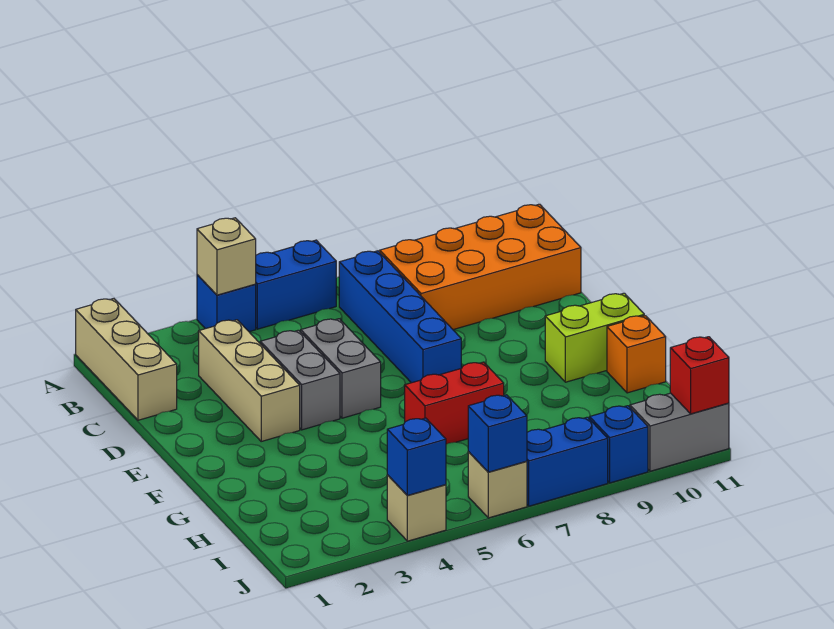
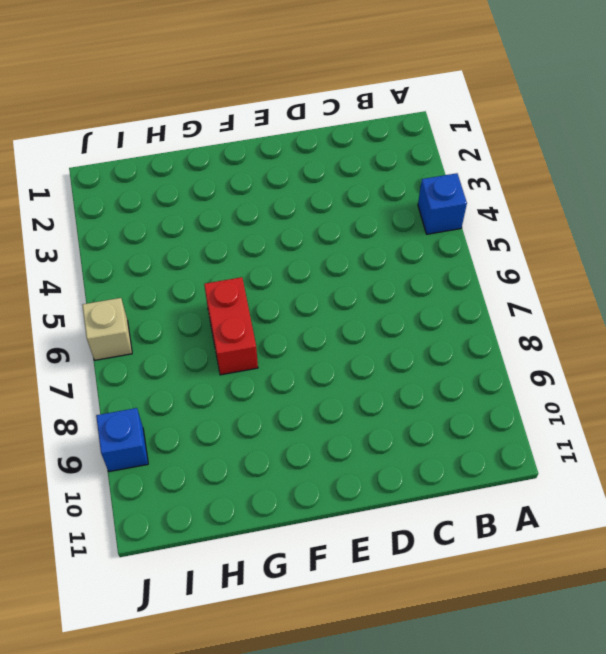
none -> tan brick A1:C1 level 1
none -> blue brick A5:A6 level 1
none -> blue brick B7:E7 level 1

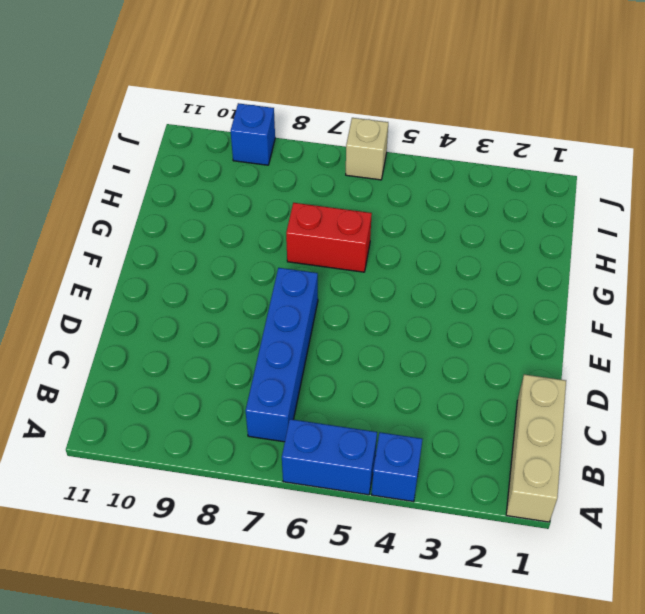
none -> orange brick B8:C11 level 1
none -> tan brick C3:E3 level 1
none -> grey brick D4:E4 level 1

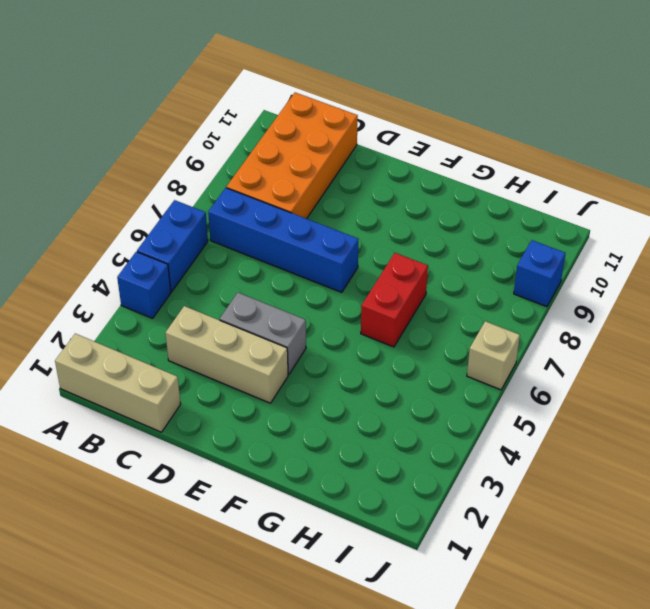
none -> grey brick D5:E5 level 1
none -> lime brick F10:F11 level 1
none -> orange brick G11 level 1

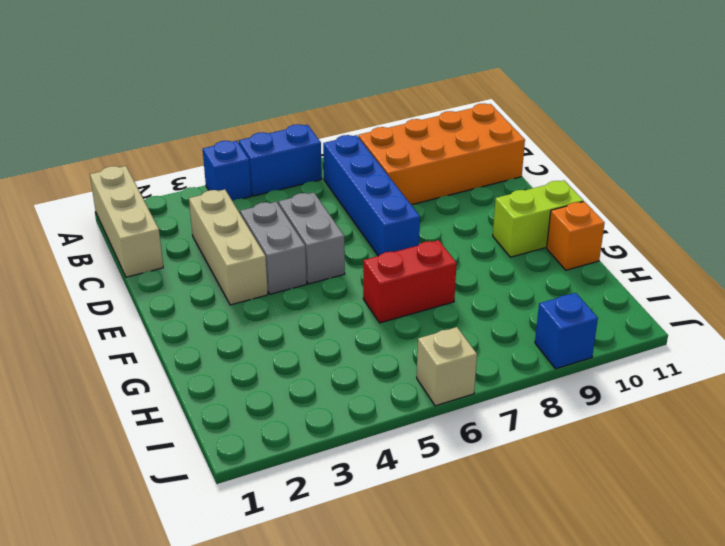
none -> tan brick J4 level 1
none -> blue brick J7:J8 level 1
none -> grey brick J10:J11 level 1

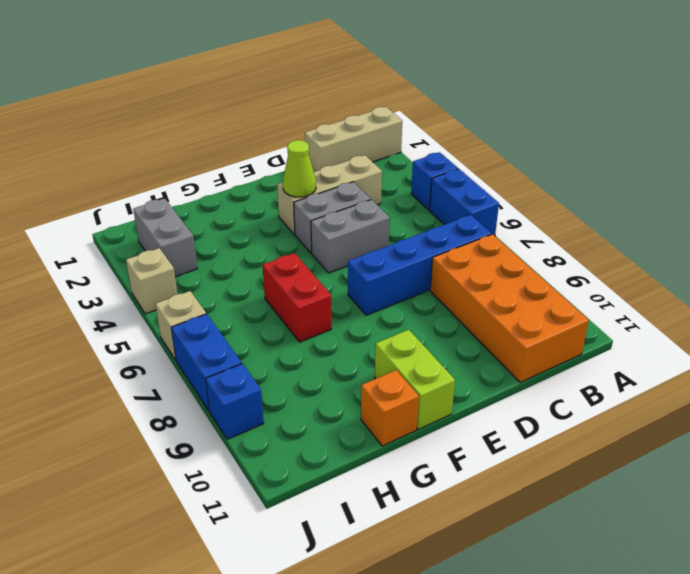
lime cone E3 level 2 -> none
grey brick I2:I3 level 1 -> grey brick J10:J11 level 1
none -> tan brick A4 level 2
none -> blue brick J4 level 2
none -> blue brick J6 level 2

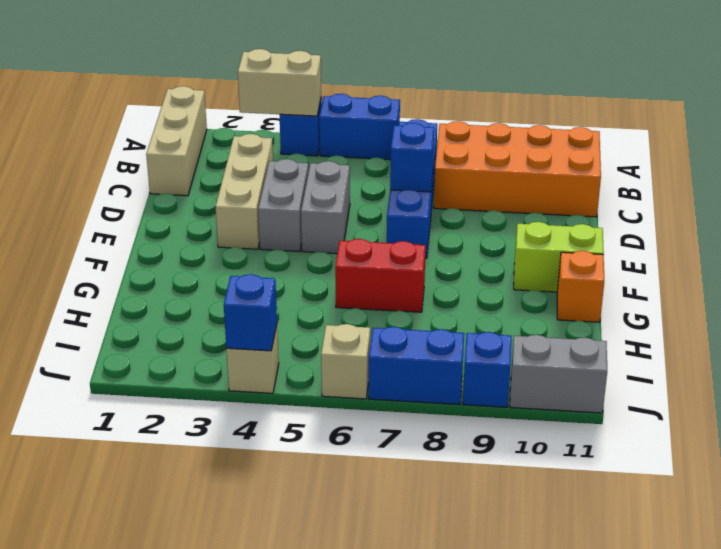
tan brick A3:A4 level 2 -> tan brick A4 level 2
blue brick D7 level 2 -> blue brick J6 level 2
none -> red brick J11 level 2

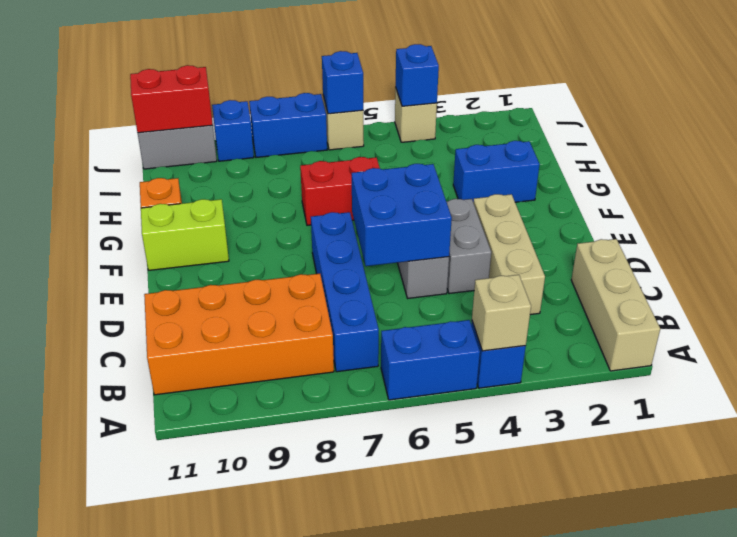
blue brick D5:E6 level 2 -> none
blue brick G2:G3 level 1 -> none
red brick J10:J11 level 2 -> red brick J11 level 2

